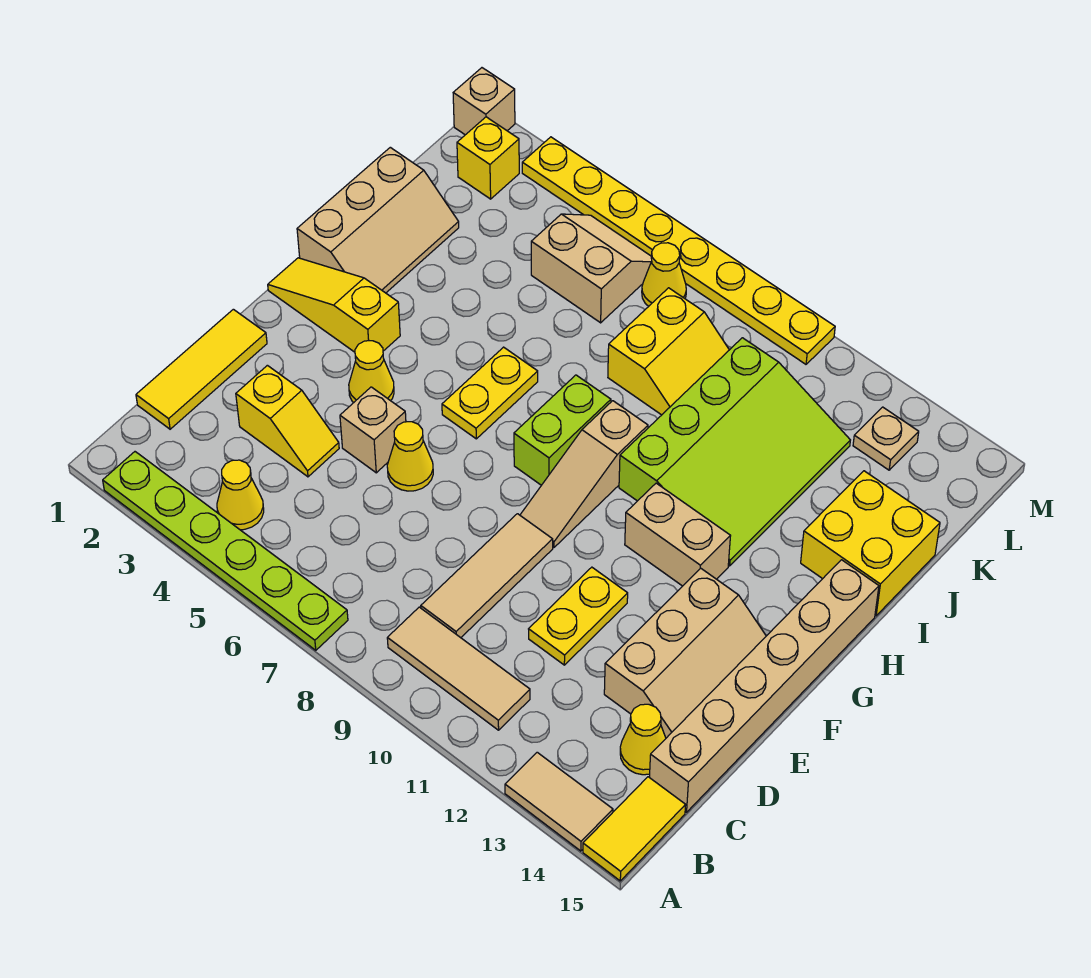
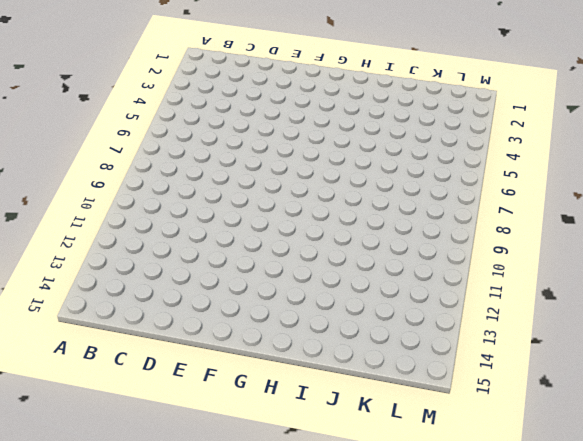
none -> lime plate A2:A7 level 1
none -> tan tile A13:A14 level 1
none -> yellow tile A15:B15 level 1
none -> yellow cone B4 level 1

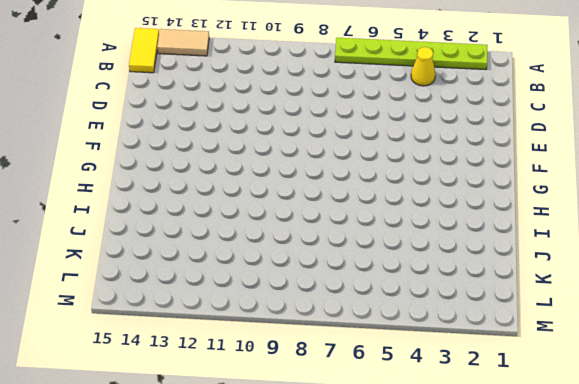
none -> tan tile B9:B11 level 1
none -> yellow tile C1:E1 level 1
none -> tan tile C9:E9 level 1
none -> yellow cone C14 level 1

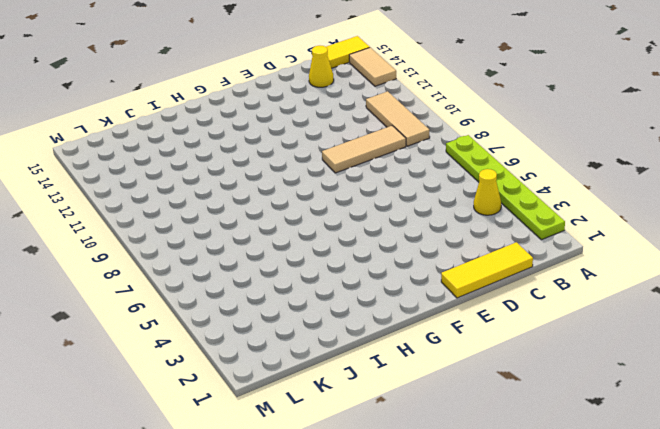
none -> tan brick C15:H15 level 1
none -> yellow slope D3:D4 level 1 top 3
none -> yellow plate D11:E11 level 1
none -> tan slope D13:F14 level 1 top 13

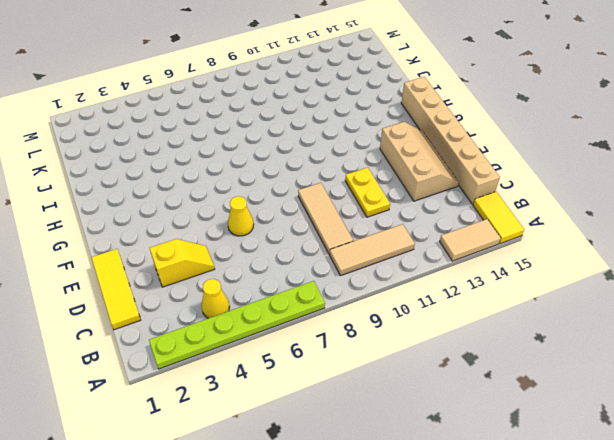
none -> yellow cone C14 level 1
none -> tan brick E5 level 1
none -> yellow cone F4 level 1
none -> tan slope F9:H9 level 1 top H

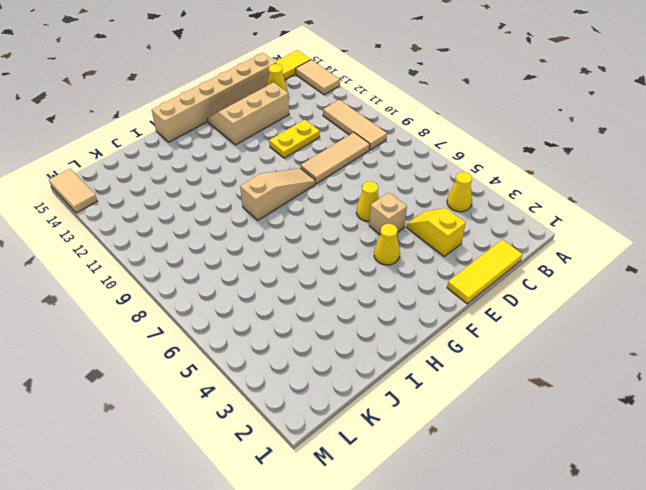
tan tile M14:M15 level 1 -> none
none -> lime plate A2:A7 level 1
none -> yellow slope G1:G3 level 1 top 3
none -> yellow plate G6:H6 level 1
none -> lime brick G8:H8 level 1

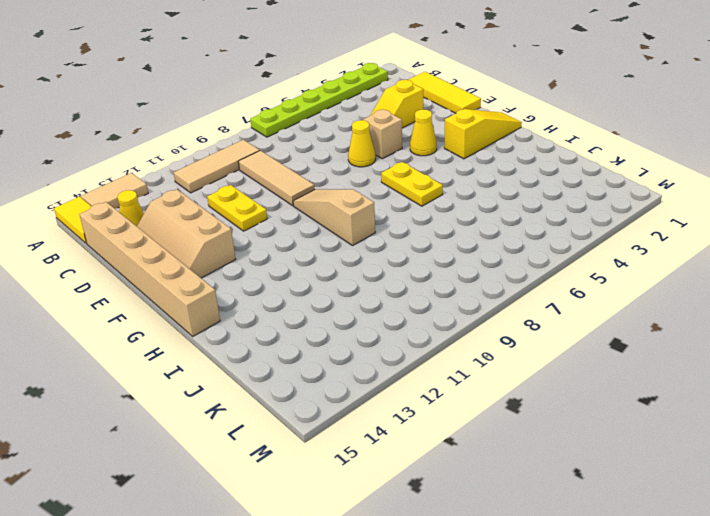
none -> yellow cone B4 level 1
none -> lime brick G8:H8 level 1
none -> tan brick G11:G12 level 1
none -> tan slope H1:J2 level 1 top 1

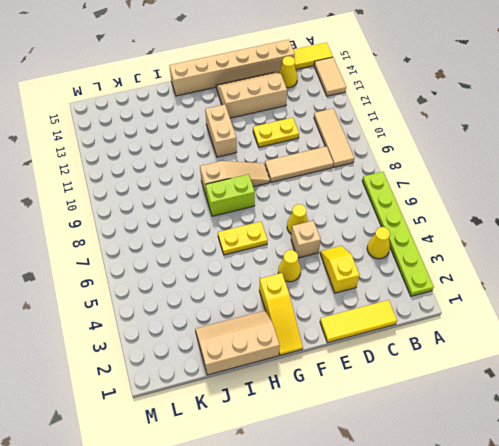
none -> lime slope H10:K12 level 1 top 10
none -> yellow brick I14:J15 level 1
none -> yellow slope J8:K9 level 1 top 8
none -> tan slope K5:L6 level 1 top K

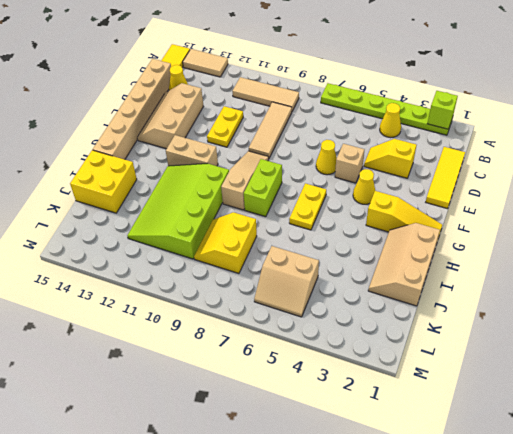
lime brick A2 level 2 -> none
none -> yellow brick L2 level 1
none -> yellow cone L7 level 1
none -> tan plate L13 level 1
none -> tan brick M1 level 1

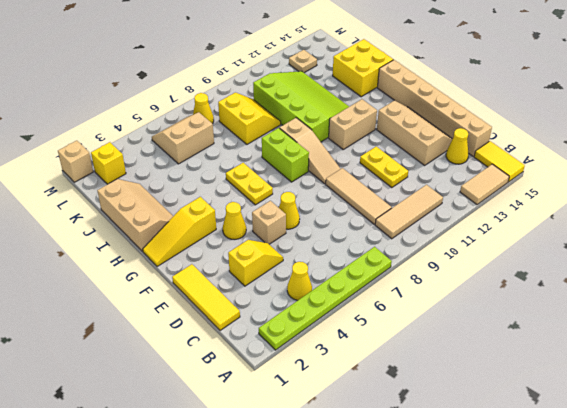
none -> yellow plate M3:M10 level 1

